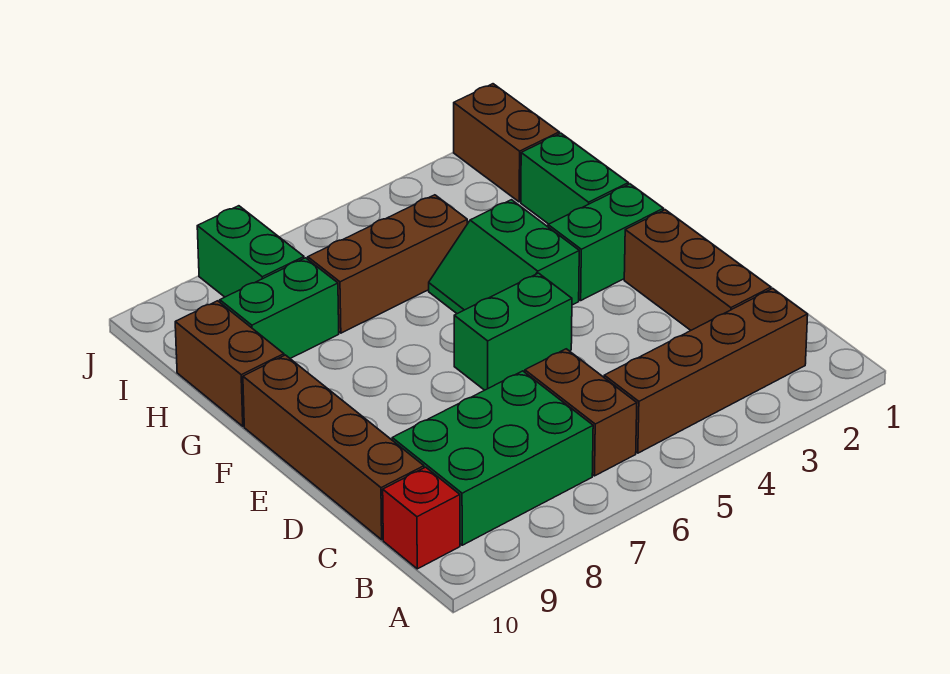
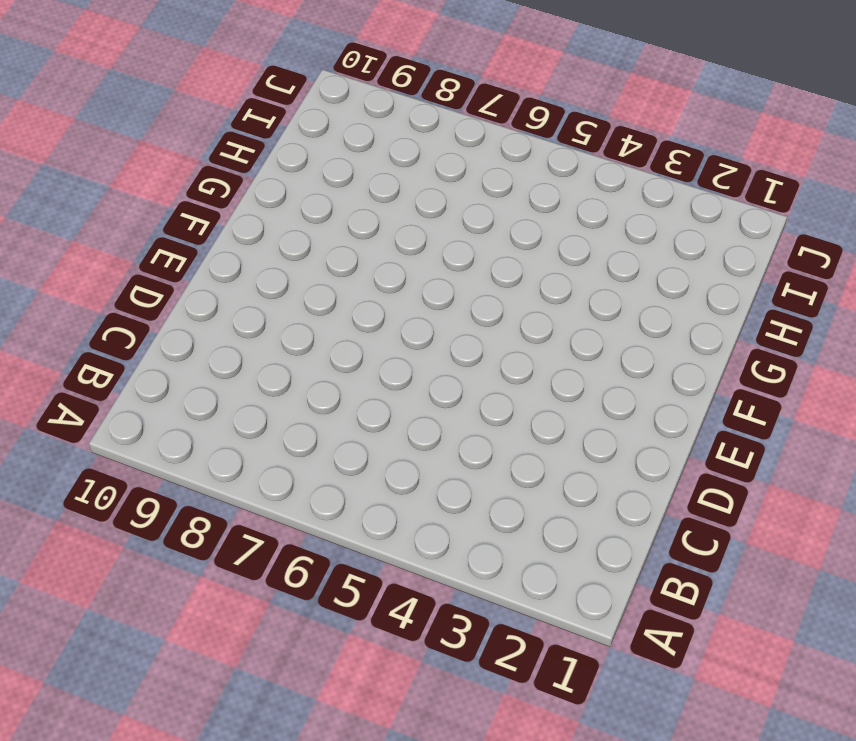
none -> brown brick B2:B5 level 1
none -> brown brick B6:C6 level 1
none -> green brick B7:C9 level 1

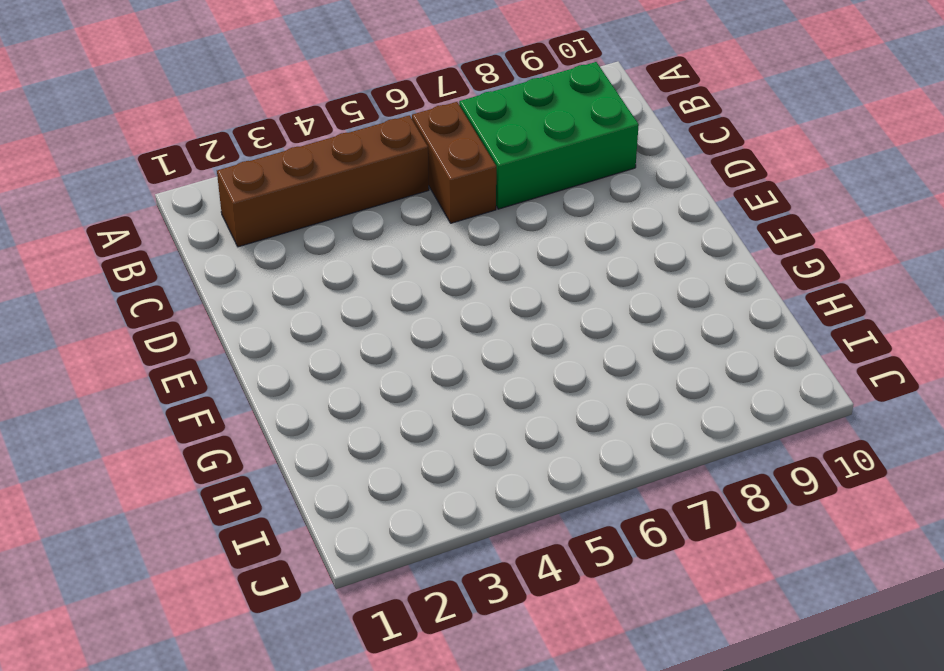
none -> red brick B10 level 1
none -> brown brick C2:E2 level 1
none -> brown brick C10:F10 level 1

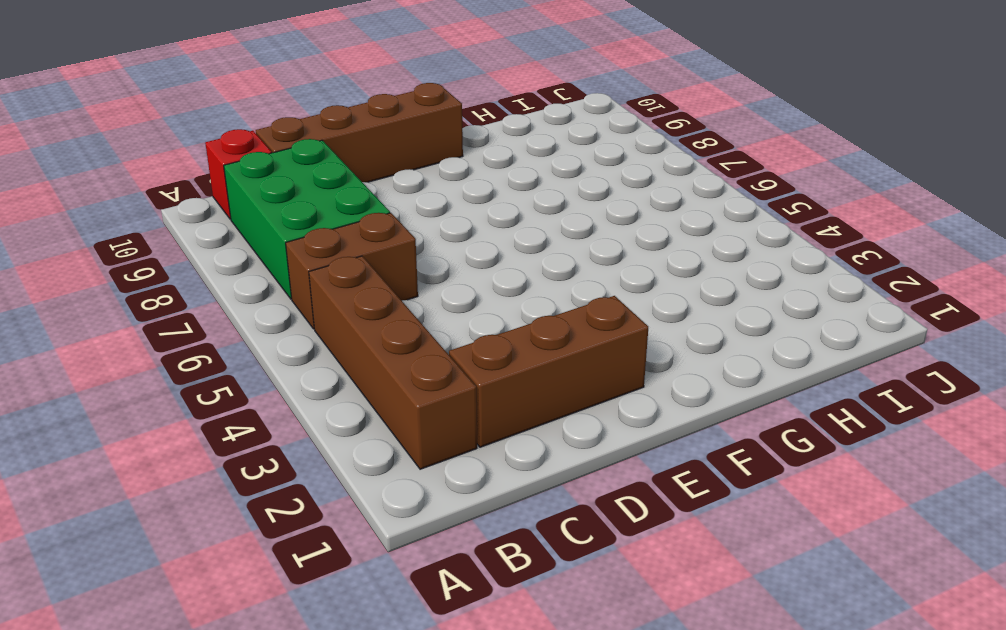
none -> green brick E5:E6 level 1
none -> green brick F2:F3 level 1
none -> green slope F4:G5 level 1 top 4

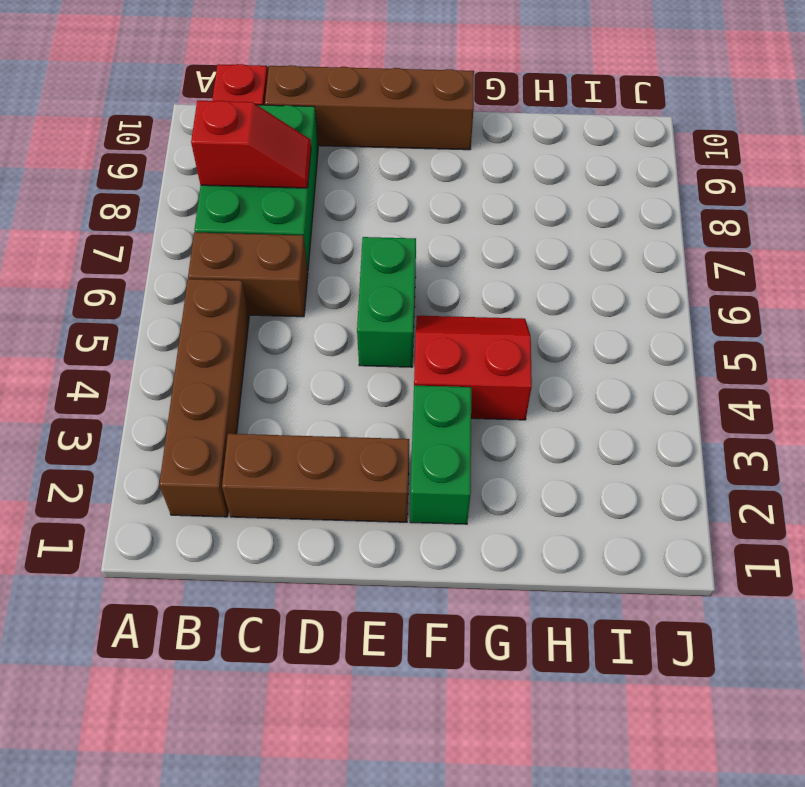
red slope B8:C8 level 2 top B -> none
red slope F4:G5 level 1 top 4 -> green slope F4:G5 level 1 top 4
none -> green brick G2:H2 level 1
none -> brown brick G10:H10 level 1
none -> brown brick H5:H7 level 1

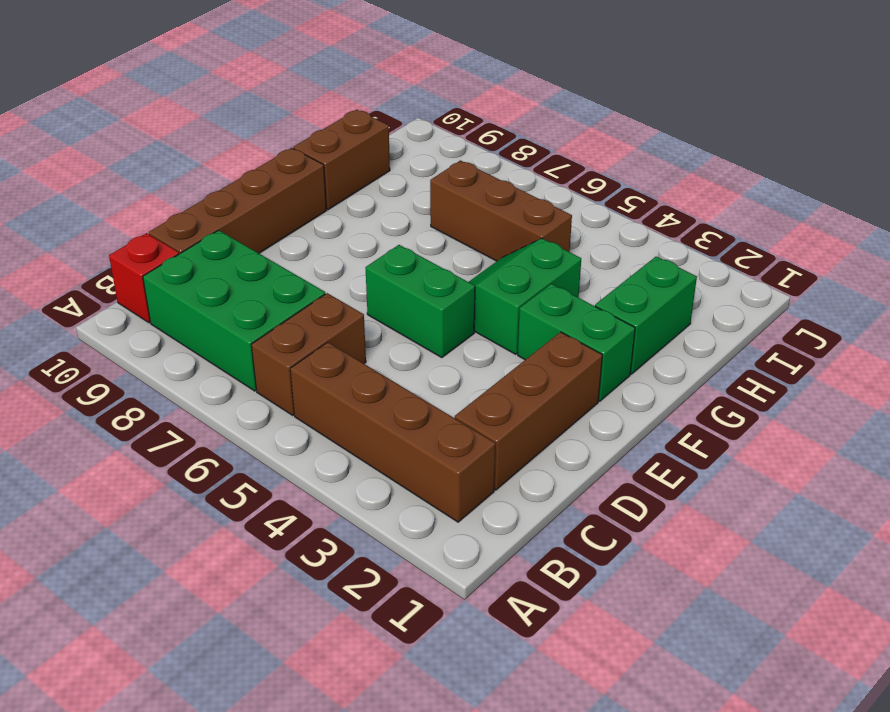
none -> green brick H8:H9 level 1
none -> brown brick I2:J2 level 1
none -> green brick I8:J8 level 1

